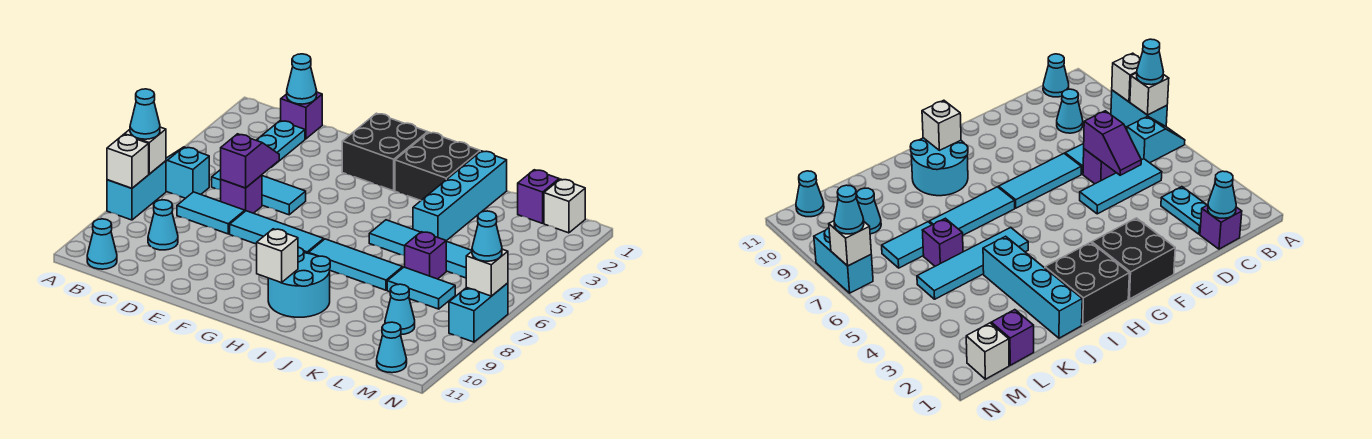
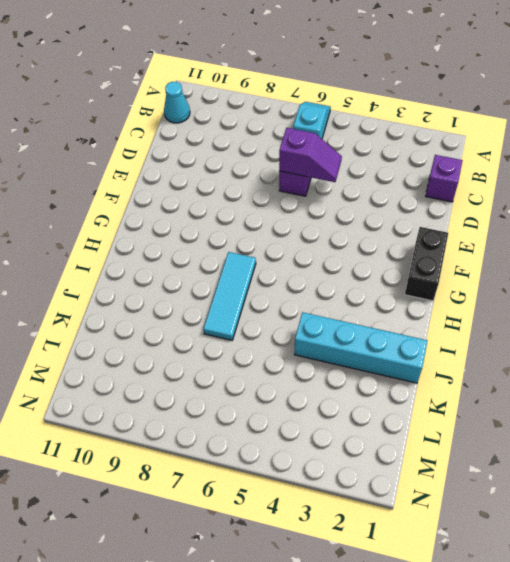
black brick F1:G1 level 1 -> black brick F1:G2 level 1
none -> cyan brick A7:A8 level 1
none -> cyan plate C2:C3 level 1
none -> cyan tile C5:E5 level 1
none -> cyan tile C7:D7 level 1

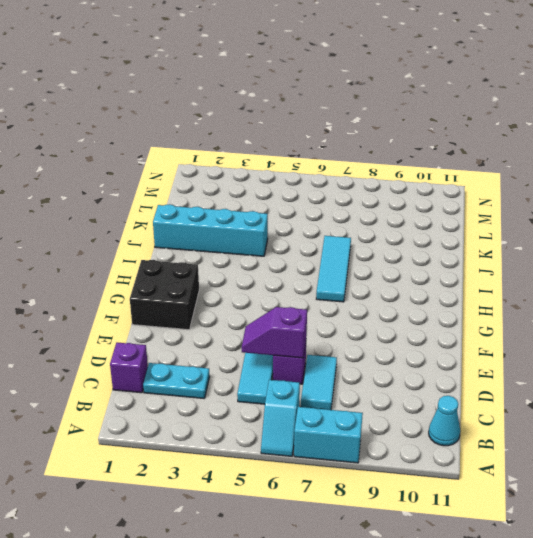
none -> cyan cone C9 level 1
none -> cyan tile E7:G7 level 1
none -> black brick H1:I2 level 1
none -> cyan round brick H9:I10 level 1

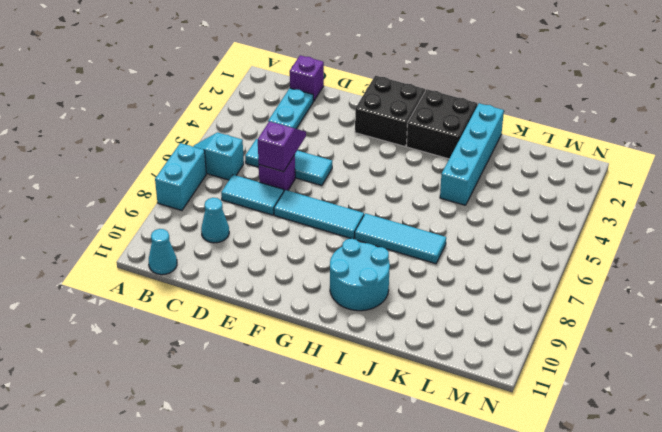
none -> cyan tile I5:L5 level 1
none -> purple brick K6 level 1
none -> cyan tile K7:L7 level 1
none -> purple brick L1 level 1

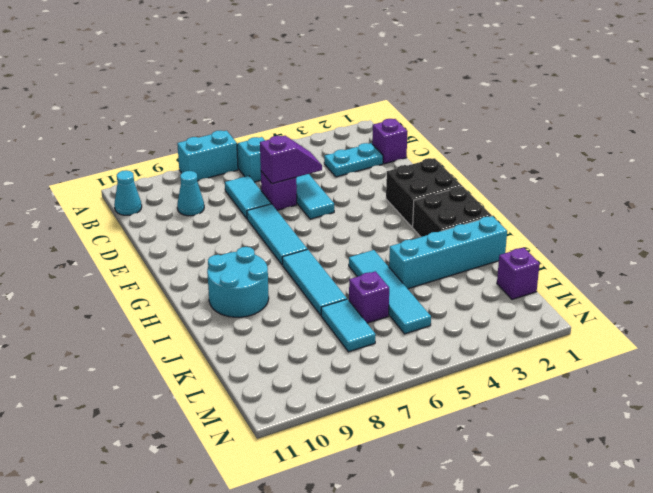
none -> cyan cone L9 level 1
none -> white brick M1 level 1
none -> cyan cone M11 level 1
none -> cyan brick N7:N8 level 1

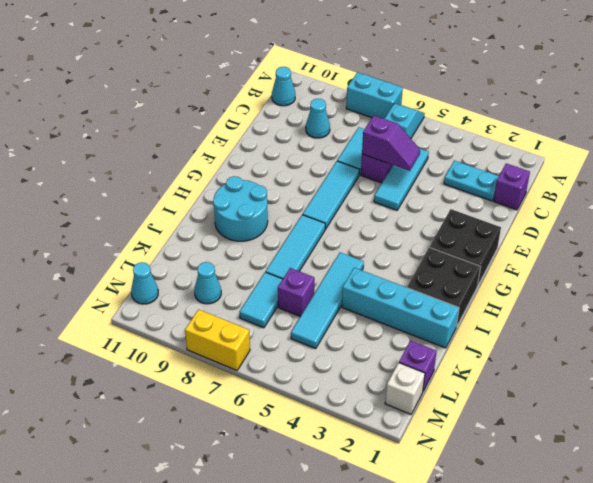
yellow brick N7:N8 level 1 -> cyan brick N7:N8 level 1
none -> white brick A7 level 2
none -> white brick A8 level 2
none -> cyan cone C1 level 2
none -> white brick H10 level 2

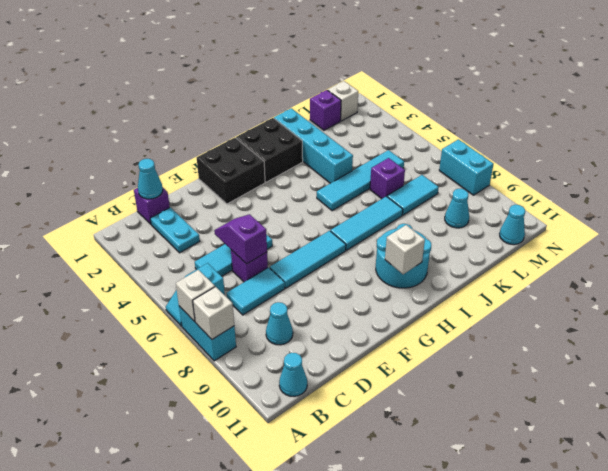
none -> white brick N7 level 2
none -> cyan cone A7 level 3
none -> cyan cone N7 level 3

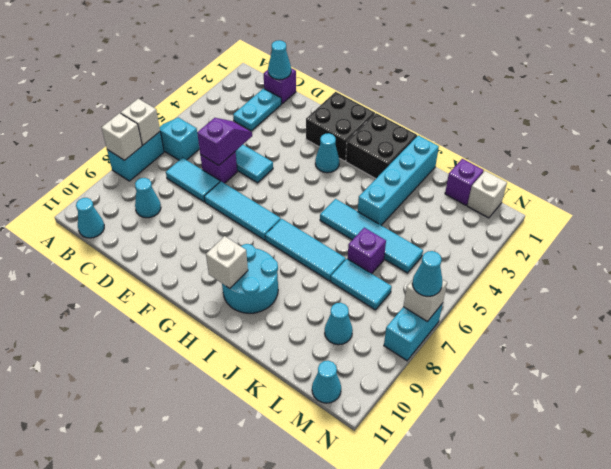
cyan cone G3 level 1 -> cyan cone A7 level 3

